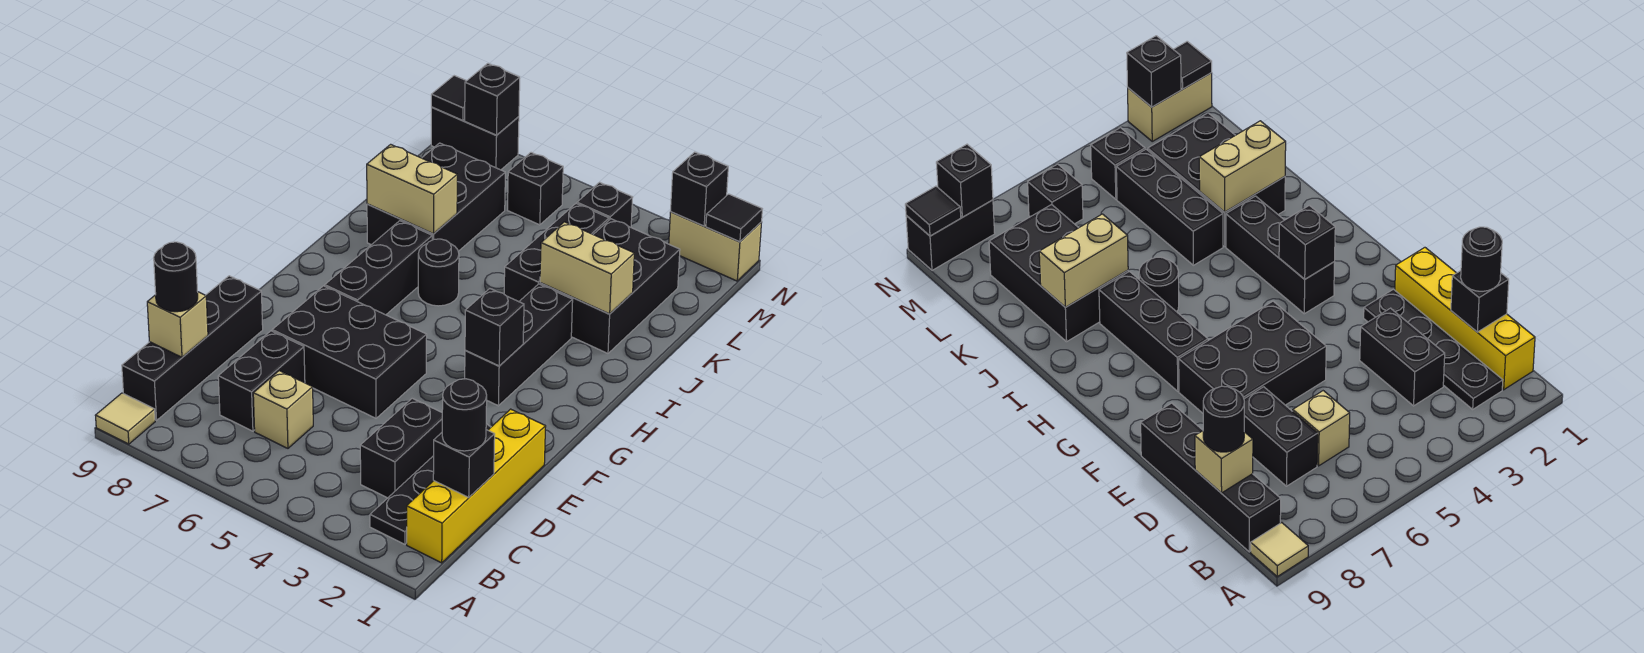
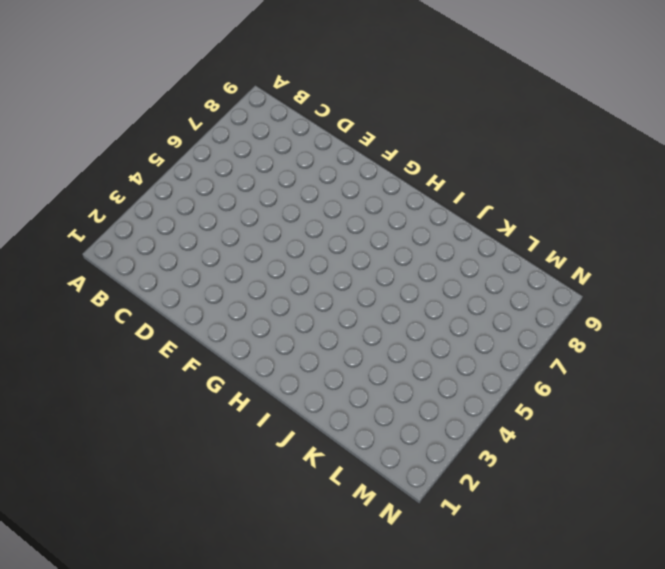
none -> tan tile A9 level 1
none -> yellow brick B1:E1 level 1
none -> black plate B2:E2 level 1

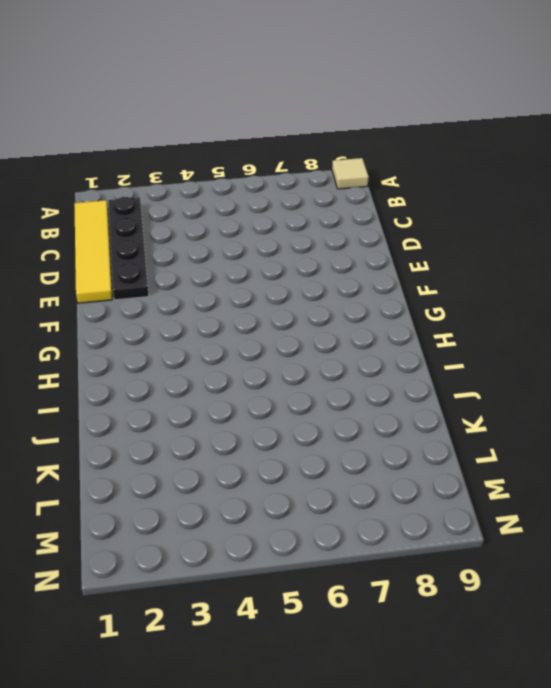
yellow tile B1:E1 level 1 -> yellow brick B1:E1 level 1
none -> black brick B9:E9 level 1
none -> black brick C3:D3 level 1
none -> tan brick C6 level 1

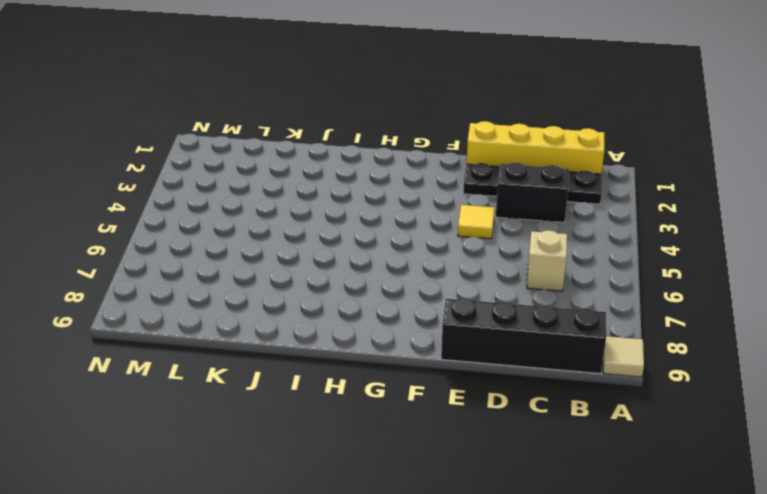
yellow tile E4 level 1 -> none
none -> black brick C7:D7 level 1
none -> black brick E5:F7 level 1
none -> black brick G3:I3 level 1

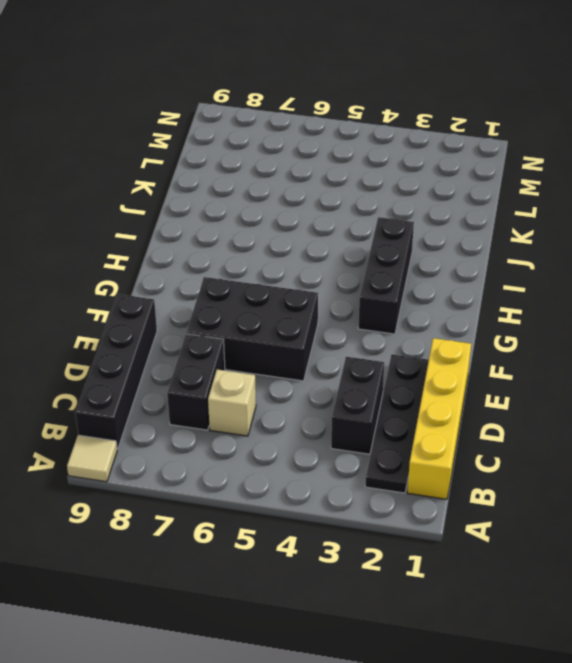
none -> black brick G7:I7 level 1
none -> black round brick I6 level 1
none -> black brick J2:L3 level 1

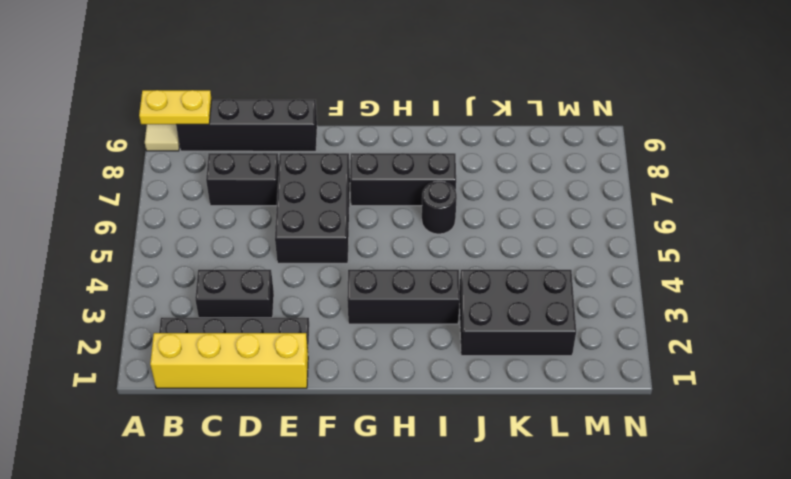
yellow plate A9:B9 level 2 -> none
none -> tan brick C6 level 1
none -> black brick J4:L4 level 1
none -> black brick J7:L8 level 1

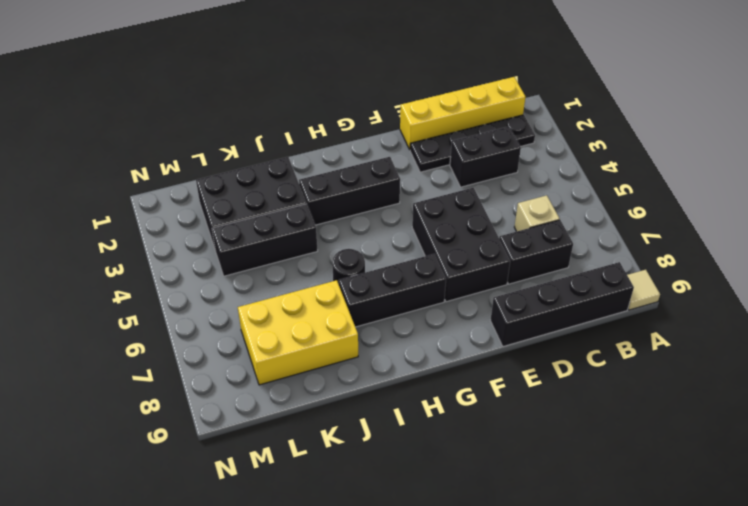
yellow brick J7:L8 level 1 -> black brick J7:L8 level 1
none -> black brick M4 level 1
none -> black brick M6 level 1
none -> tan brick N1:N2 level 1

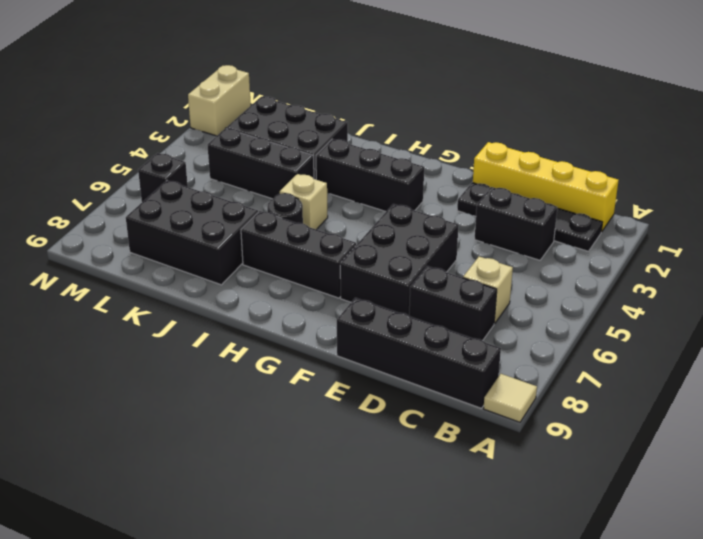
tan brick I5 level 1 -> tan brick C9 level 2
none -> black brick M4 level 1
none -> black brick N8:N9 level 1
none -> black brick C1 level 2

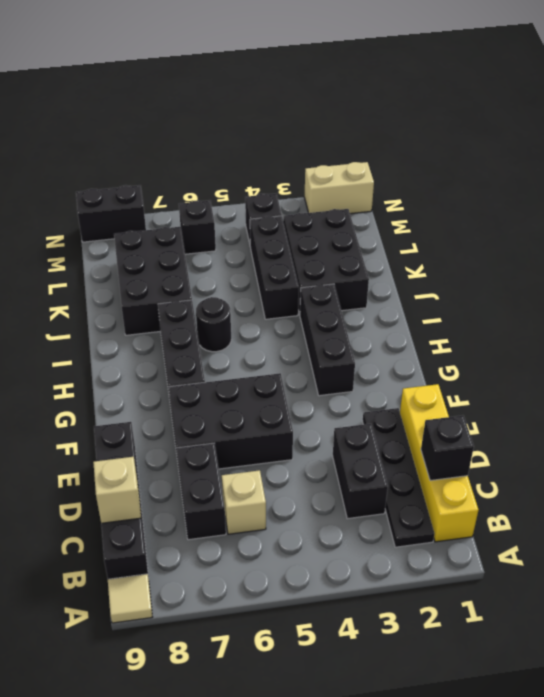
none -> black brick G3 level 2
none -> tan brick J2:J3 level 2
none -> tan brick J7:J8 level 2

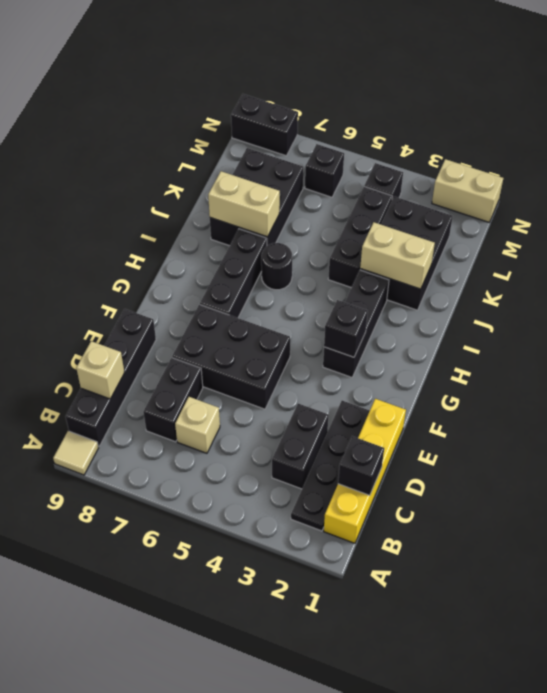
none -> black tile N1 level 2
none -> black brick N2 level 2
none -> black brick N8 level 2

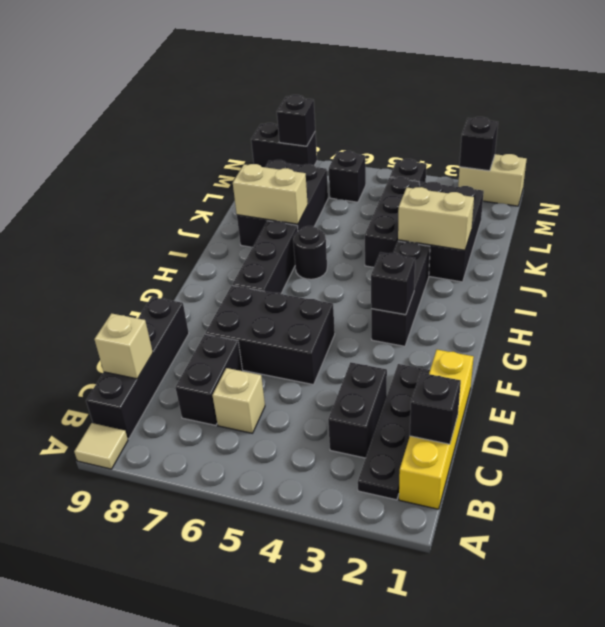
none -> black tile N1 level 2
none -> black tile N9 level 2
none -> black round brick C1 level 3

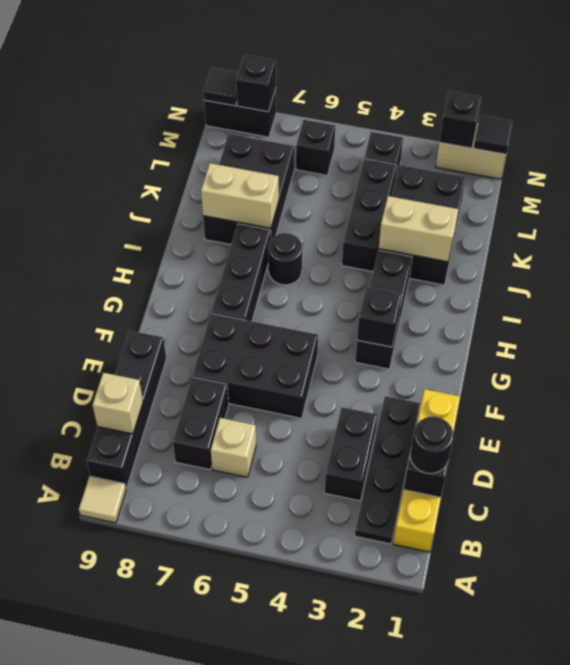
none -> black round brick C9 level 3

